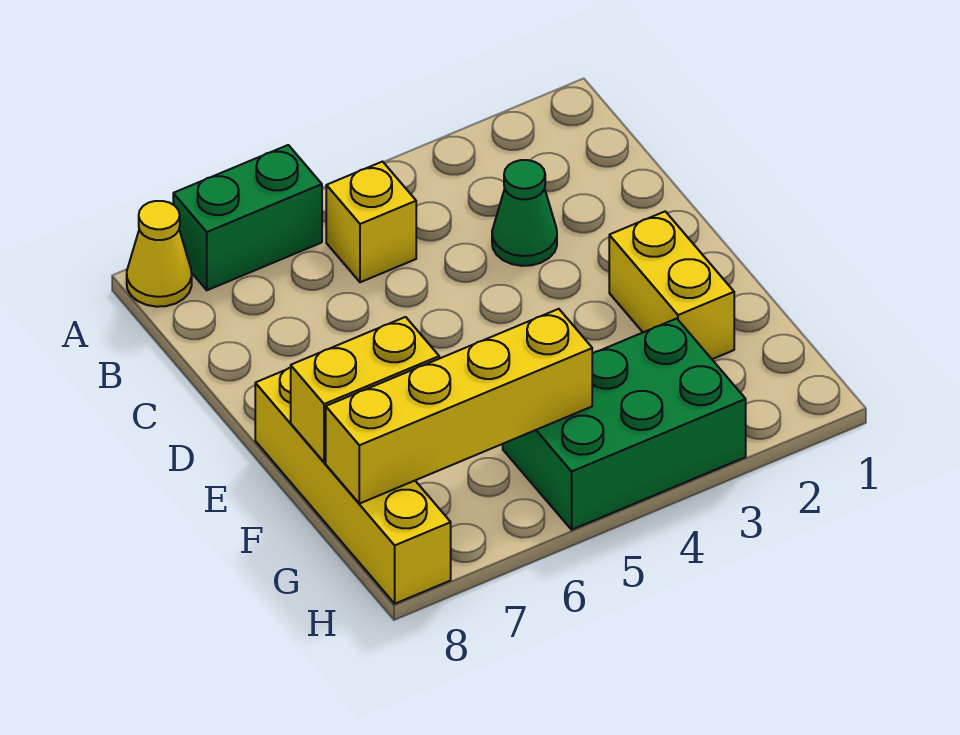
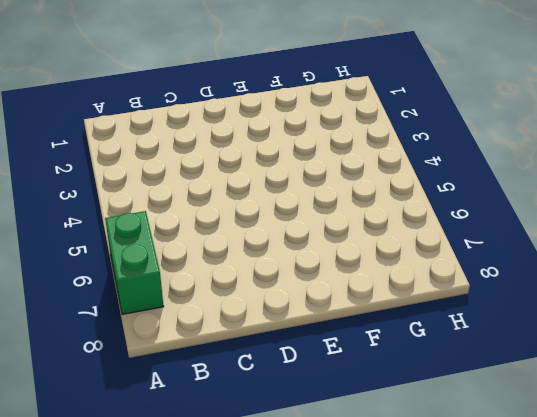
none -> yellow cone A8 level 1
none -> yellow brick B5 level 1

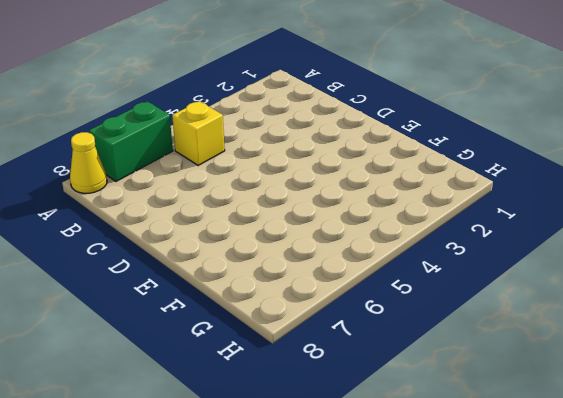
none -> green cone C3 level 1
none -> yellow brick E2:F2 level 1

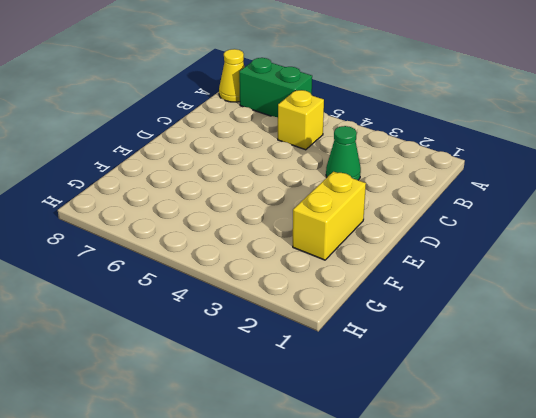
none -> yellow brick E8:H8 level 1
none -> green brick G3:H5 level 1

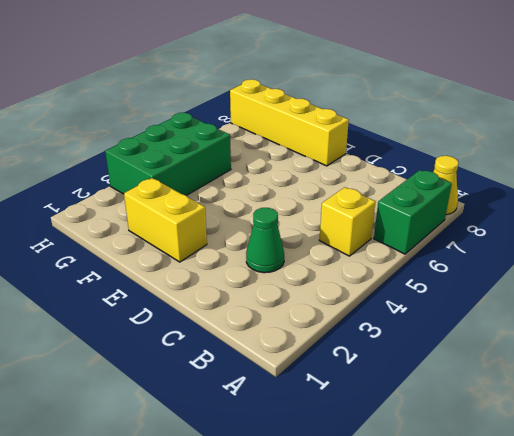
none -> yellow brick F7:F8 level 2
none -> yellow brick G5:G8 level 2

